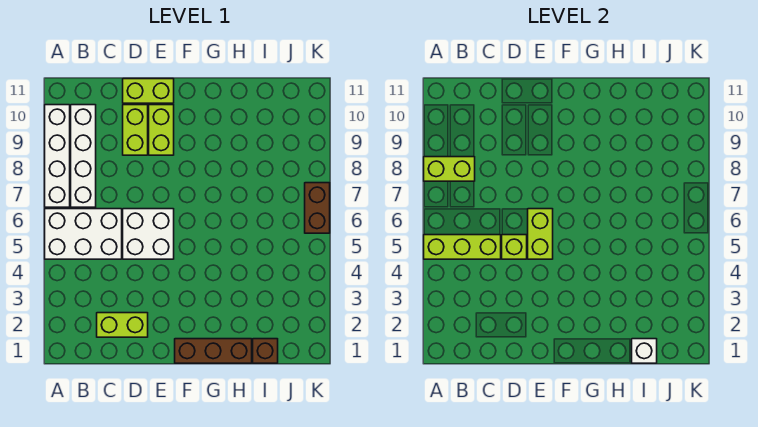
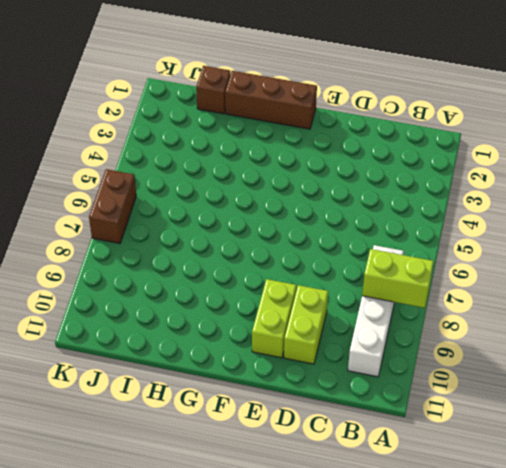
none -> white brick A5:C6 level 1
none -> white brick A7:A10 level 1
none -> lime brick C2:D2 level 1

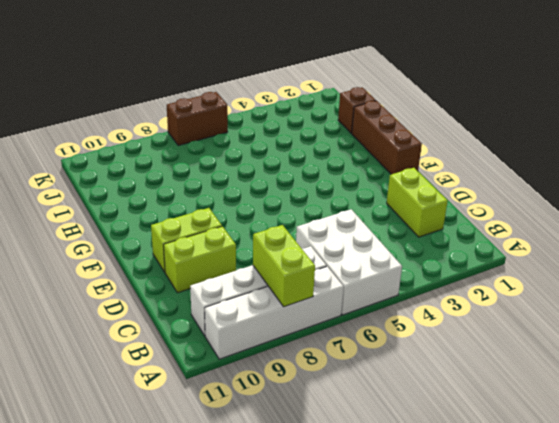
none -> white brick D5:E6 level 1
none -> lime brick D11:E11 level 1
none -> lime brick A5:C5 level 2

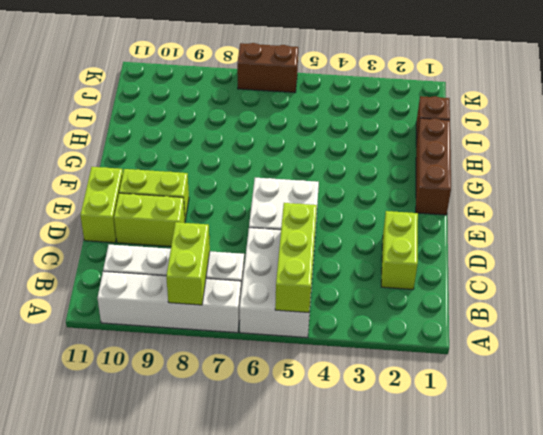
none -> lime brick D5 level 2
none -> lime brick E5:E6 level 2
none -> white brick I1 level 2

